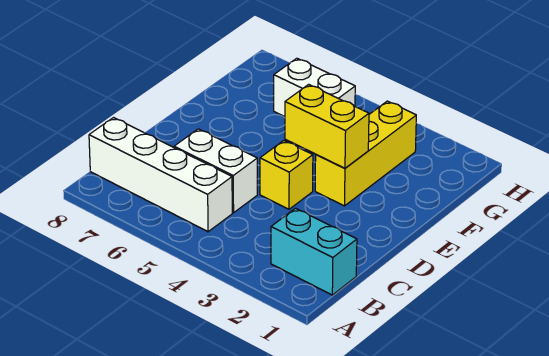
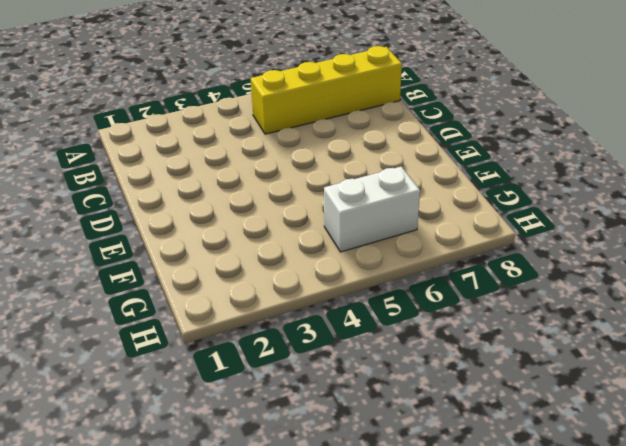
yellow brick B5:B8 level 1 -> white brick B5:B8 level 1
none -> cyan brick B1:B2 level 1
none -> white brick C5:C6 level 1

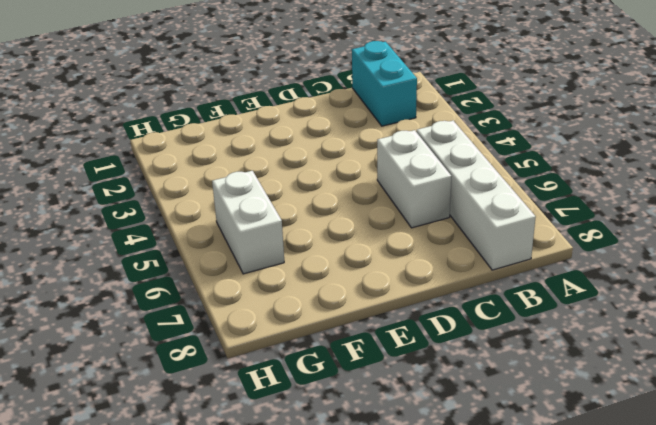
none -> yellow brick D4 level 1
none -> yellow brick E3:G3 level 1

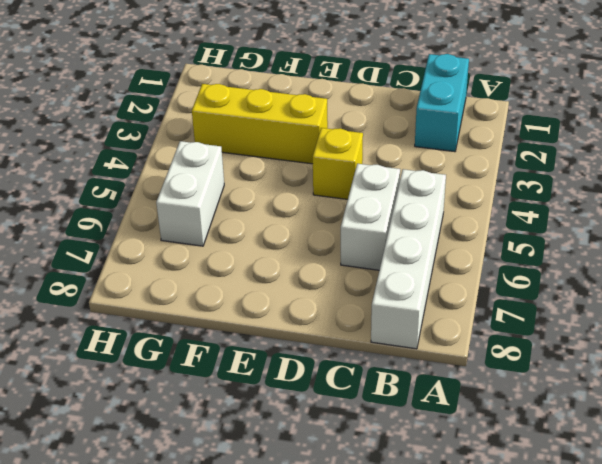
none -> yellow brick E3:E4 level 2

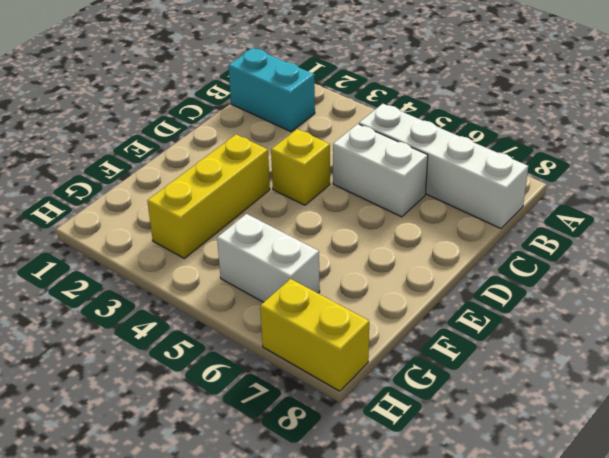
yellow brick H7:H8 level 1 -> yellow brick E3:E4 level 2

